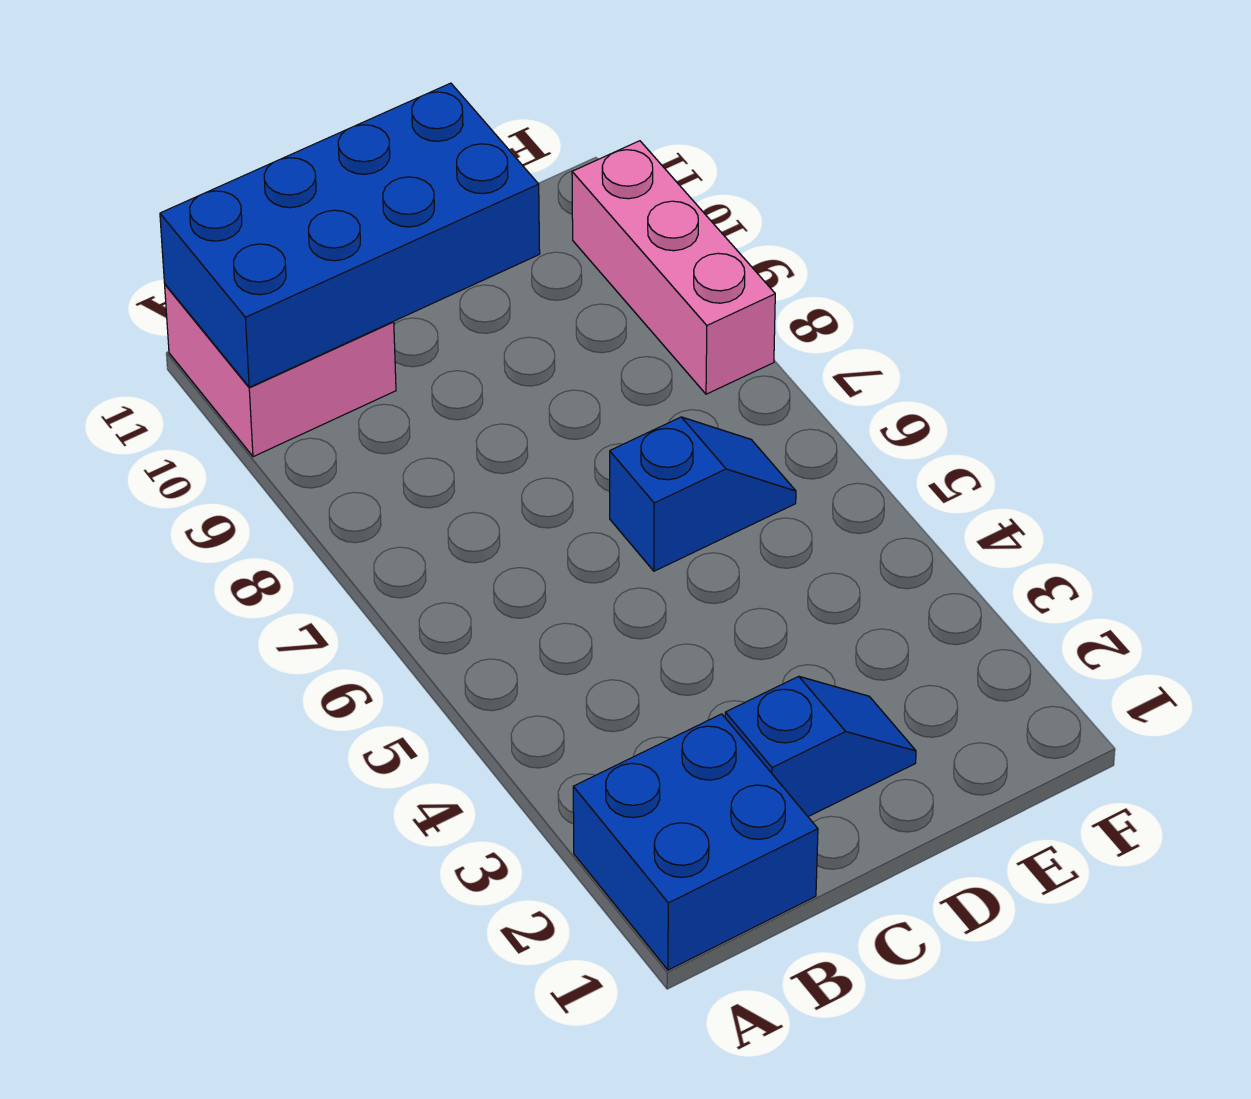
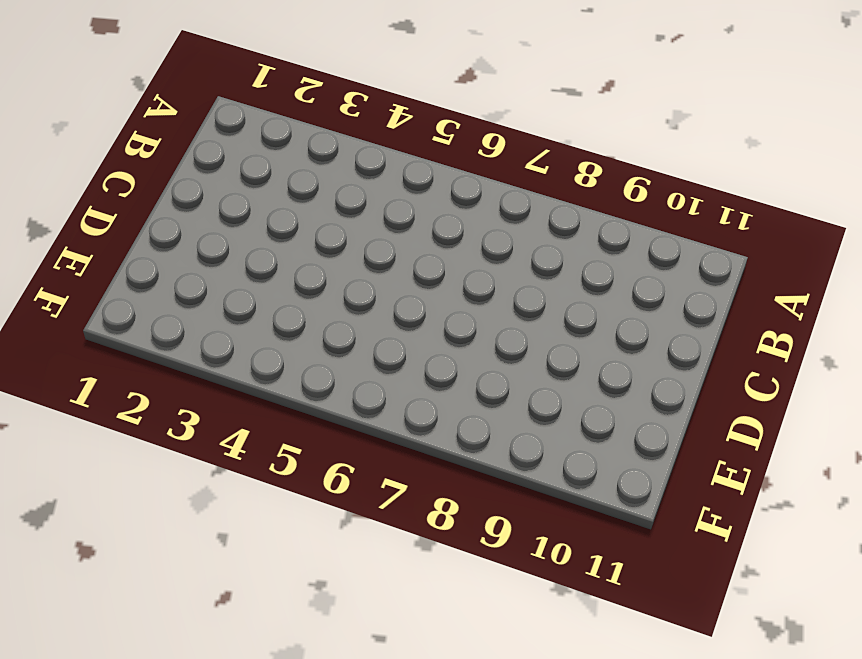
none -> blue brick A1:B2 level 1
none -> pink brick A10:B11 level 1

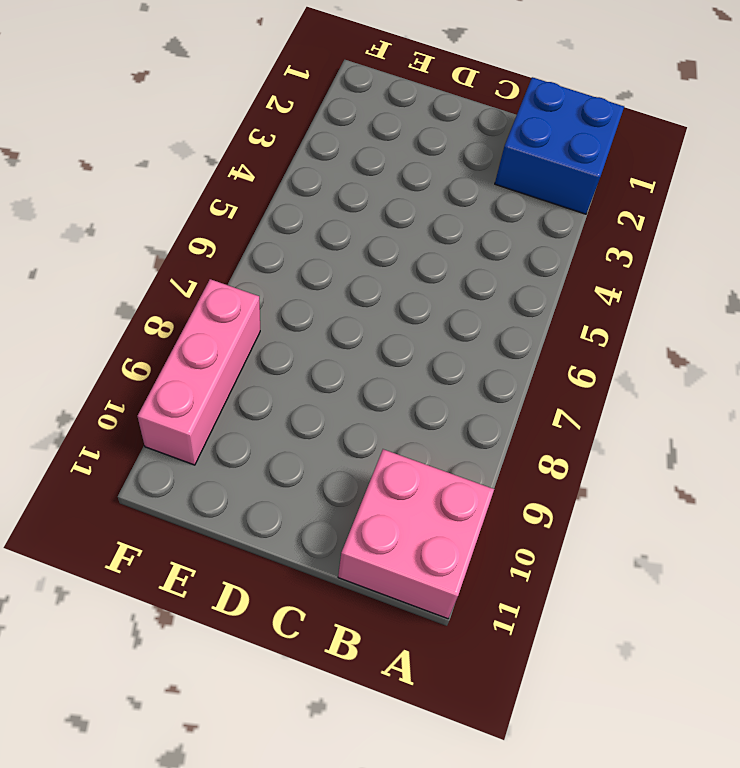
none -> blue slope C2:D2 level 1 top C
none -> blue slope D6:E6 level 1 top D

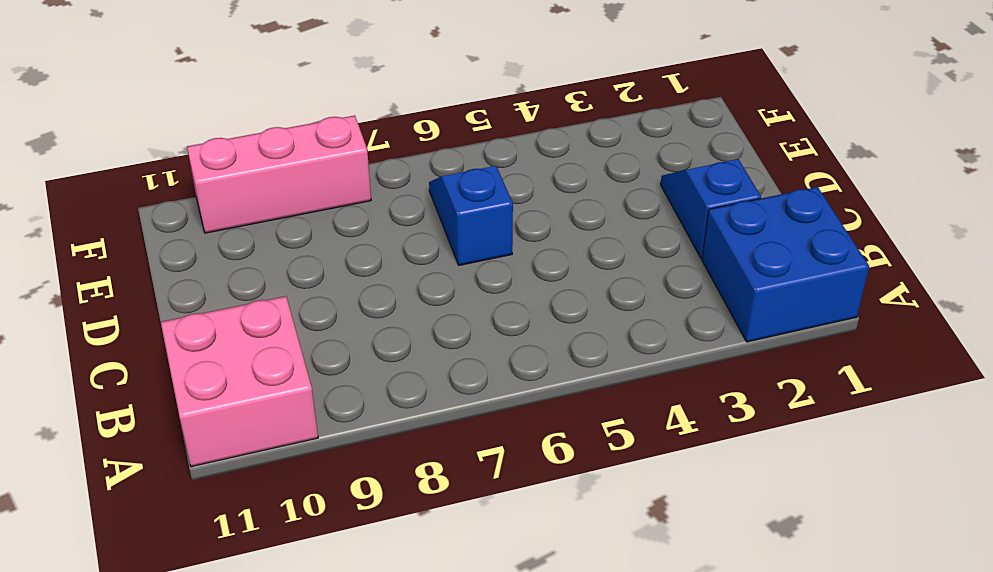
none -> blue brick A10:D11 level 2

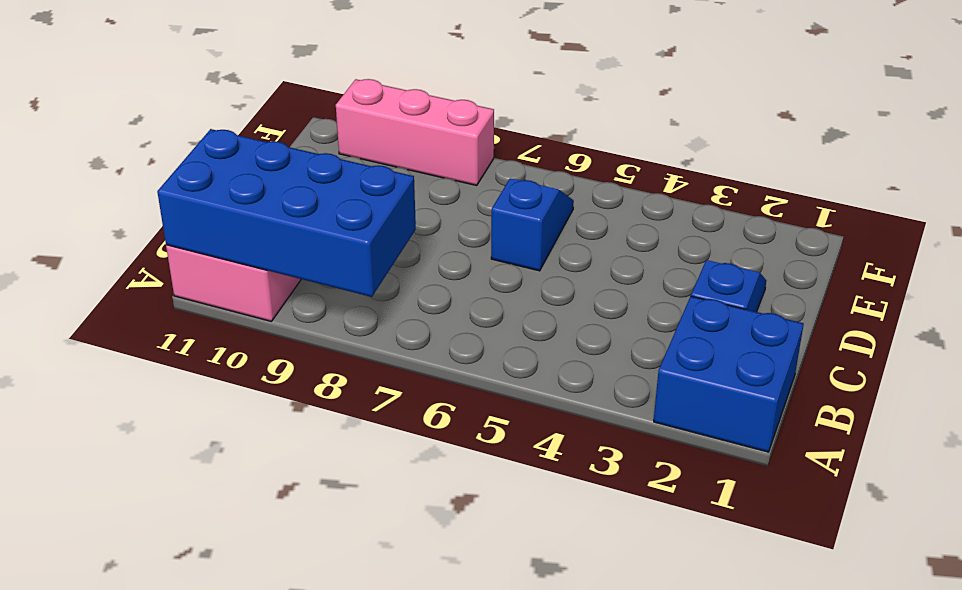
blue brick A8:B11 level 2 -> blue brick A10:D11 level 2

